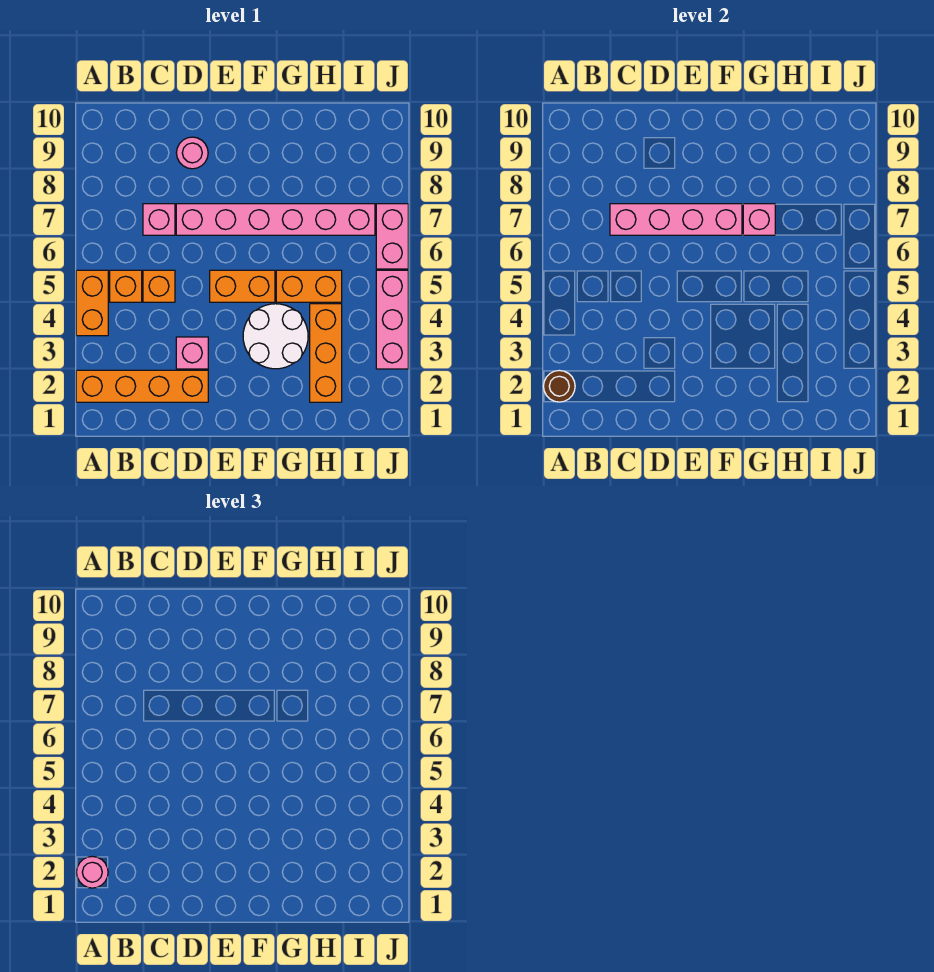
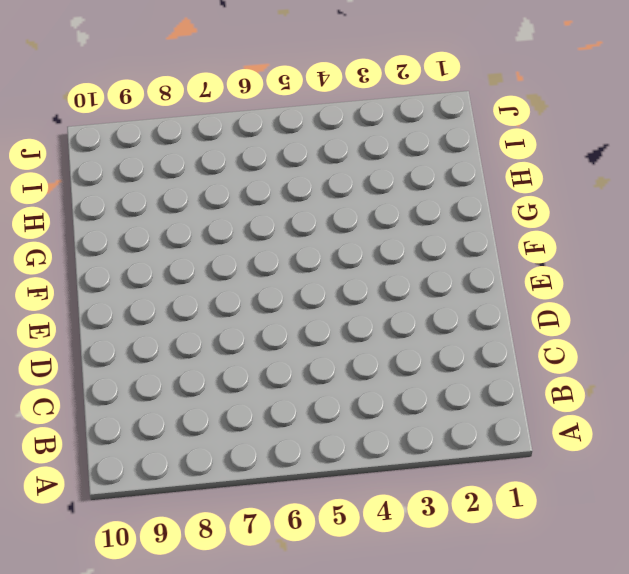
none -> orange brick A2:D2 level 1
none -> orange brick A4:A5 level 1
none -> orange brick B5 level 1

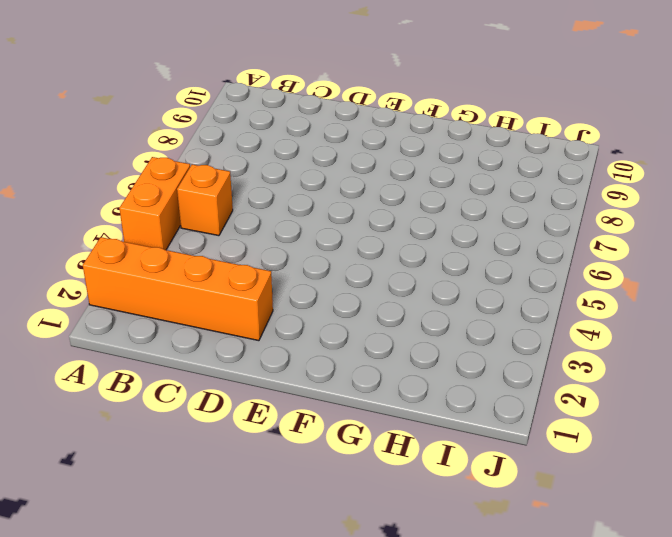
none -> orange brick C5 level 1
none -> pink brick C7 level 1
none -> pink brick D3 level 1

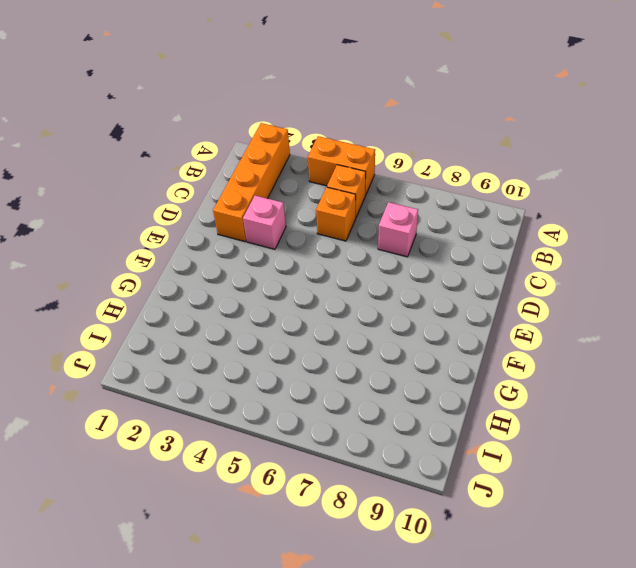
none -> pink brick D7:I7 level 1
none -> pink round brick D9 level 1
none -> orange brick E5:F5 level 1

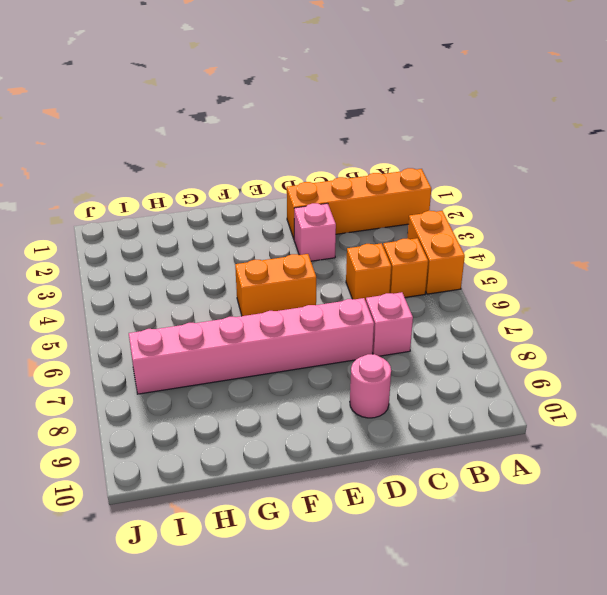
none -> white round brick F3:G4 level 1
none -> orange brick G5:H5 level 1
none -> orange brick H2:H4 level 1

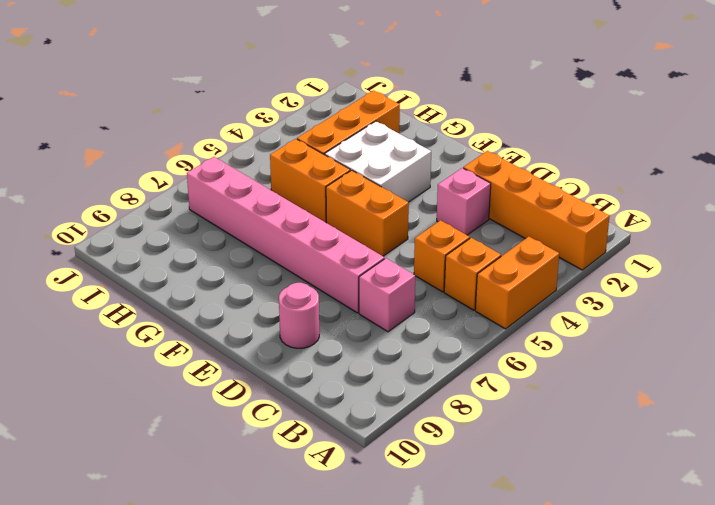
white brick F3:G4 level 1 -> white round brick F3:G4 level 1
none -> pink brick J3:J5 level 1
none -> pink brick J6:J7 level 1
none -> brown round brick A2 level 2

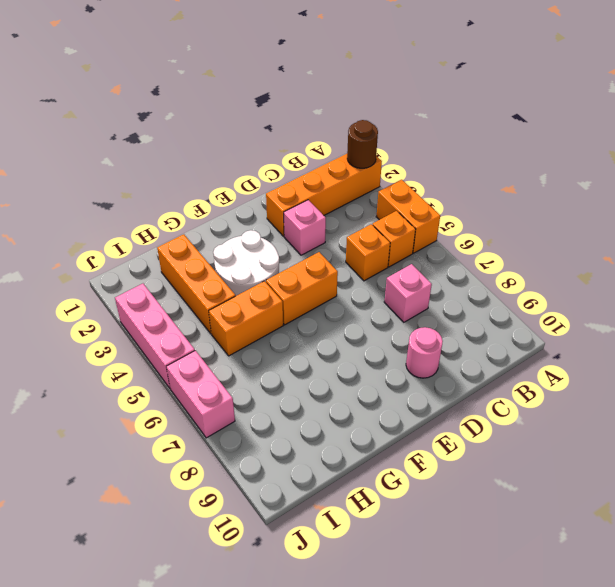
none -> pink brick D7:I7 level 1
none -> pink brick C7:F7 level 2
none -> pink brick G7 level 2

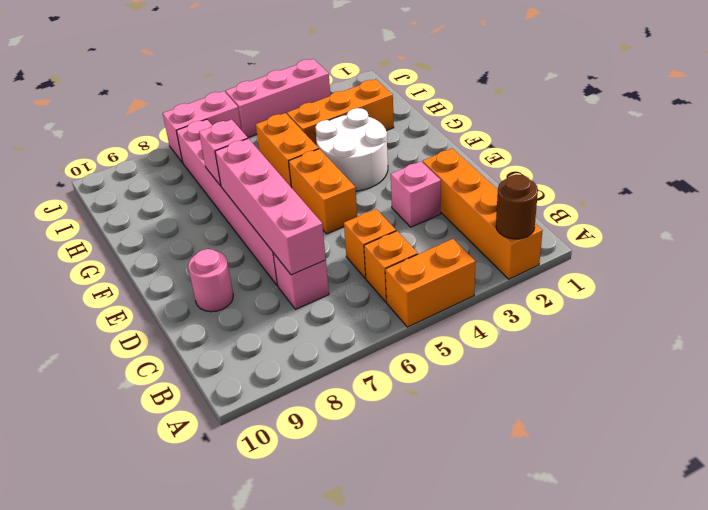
none -> pink round brick A2 level 3

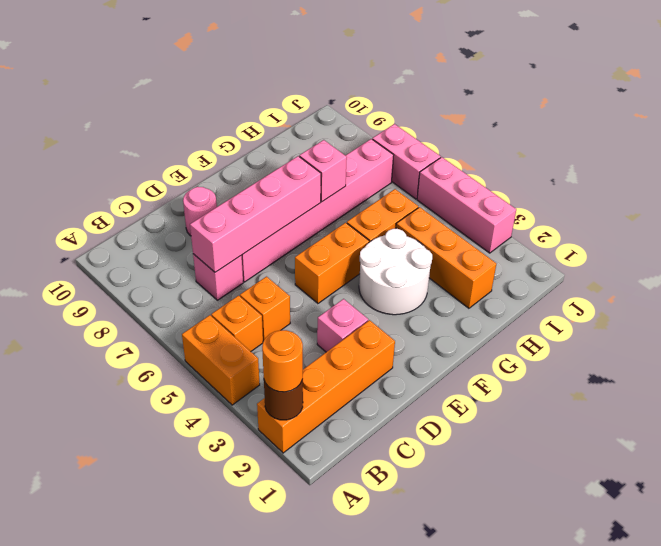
orange round brick A2 level 3 -> pink round brick A2 level 3

